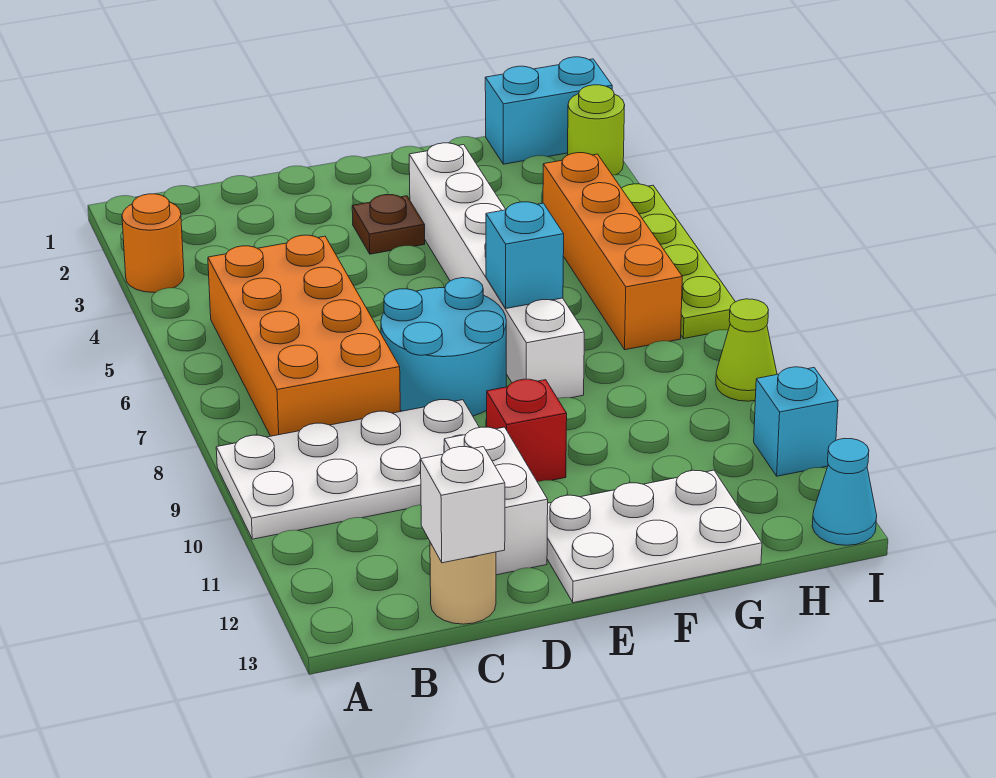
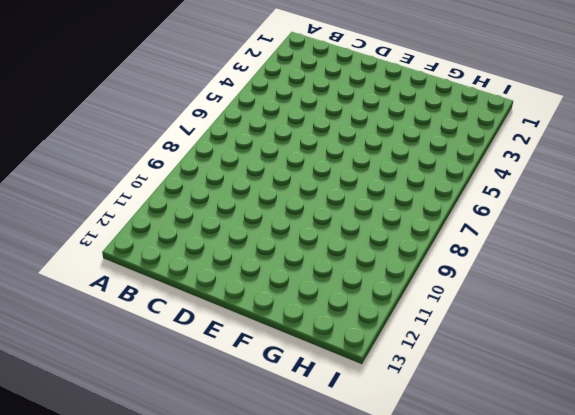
none -> orange round brick A3 level 1
none -> white plate A9:D10 level 1
none -> orange brick B5:C8 level 1

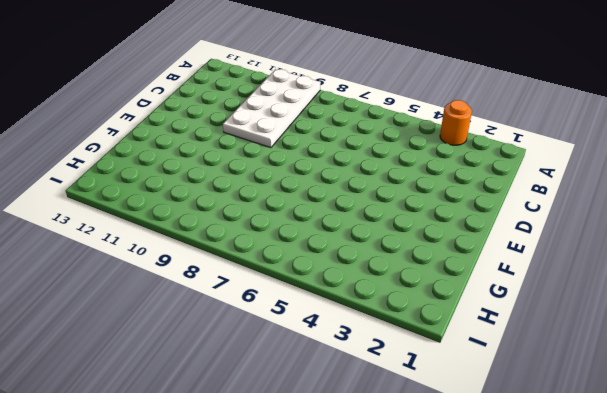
none -> orange brick B5:C8 level 1
none -> tan round brick C13 level 1
none -> cyan round brick D7:E8 level 1

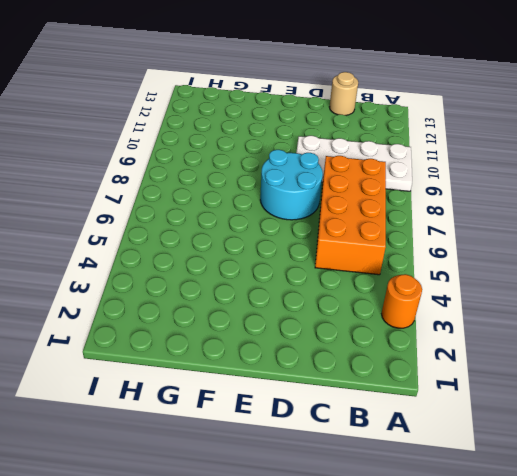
none -> white brick D11:D12 level 1
none -> brown plate E3 level 1
none -> red brick E10 level 1

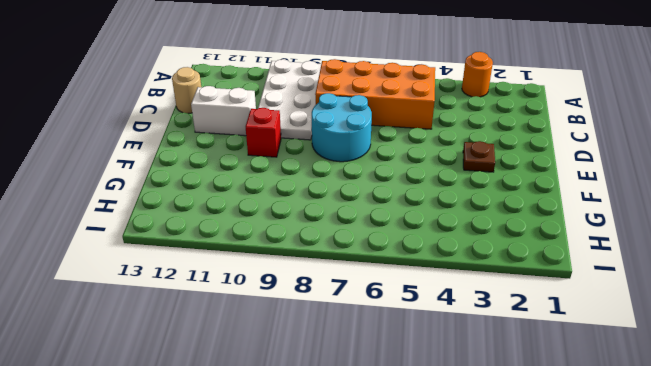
none -> white plate E12:G13 level 1
none -> white brick F3:F8 level 1
none -> cyan brick H1:I1 level 1

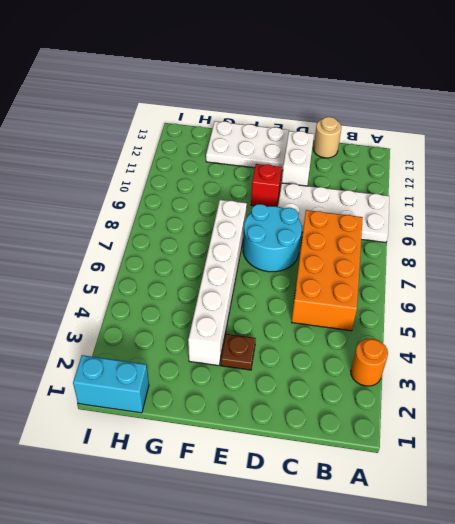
none -> orange brick H4:H7 level 1
none -> lime round brick I2 level 1
none -> lime plate I4:I7 level 1

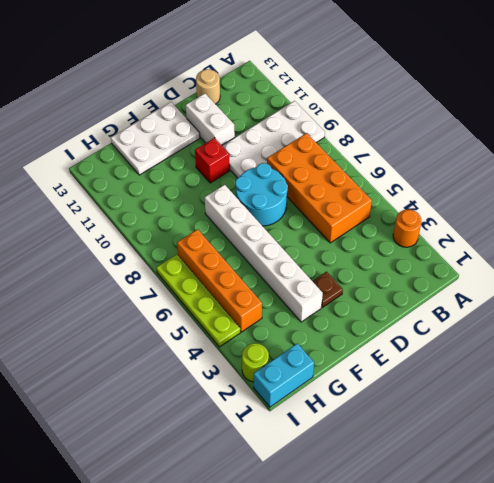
none -> lime cone I9 level 1
none -> cyan brick I11 level 1
none -> cyan cone I13 level 1

